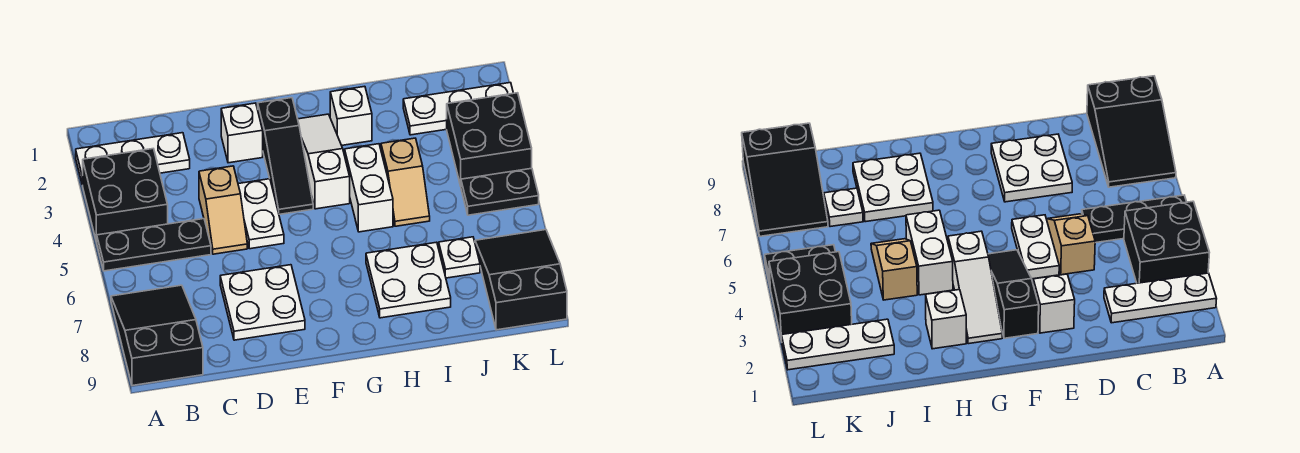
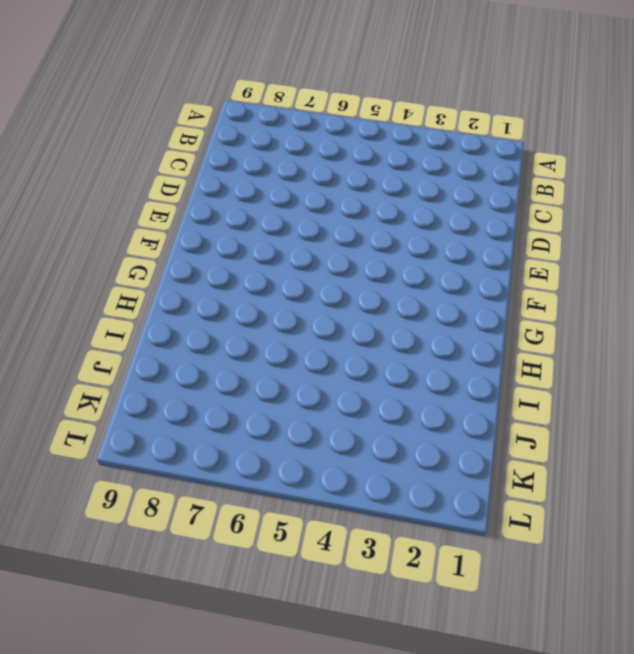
none -> white plate A2:C2 level 1
none -> black brick A3:B4 level 1
none -> black plate A5:C5 level 1

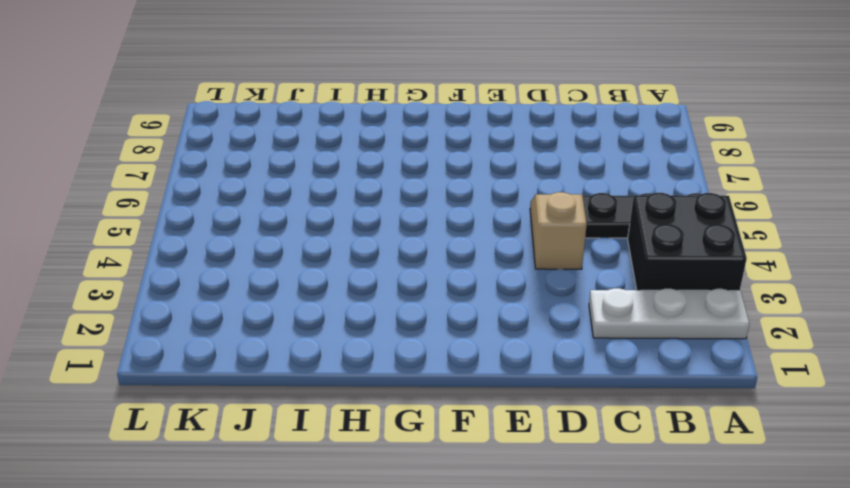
none -> black slope A7:B9 level 1 top 9
none -> white plate D7:E8 level 1
none -> white brick E2 level 1

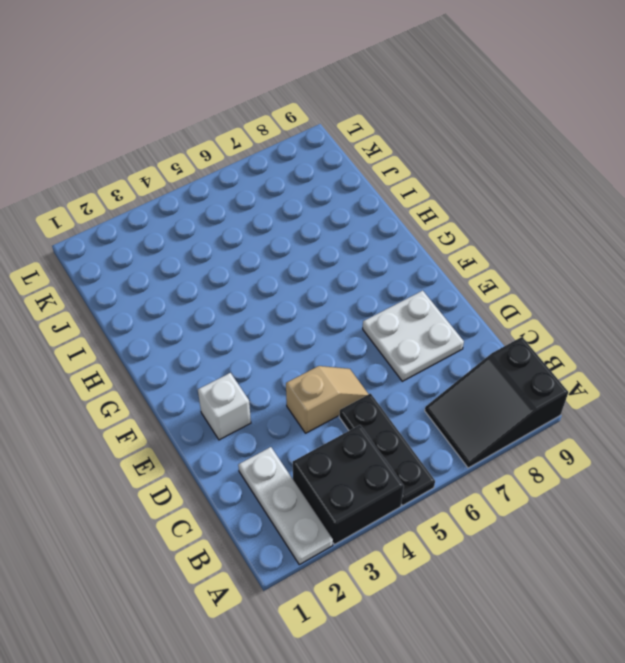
none -> white plate E4:E5 level 1
none -> black slope F2:F4 level 1 top 2
none -> white slope G2:G4 level 1 top 4

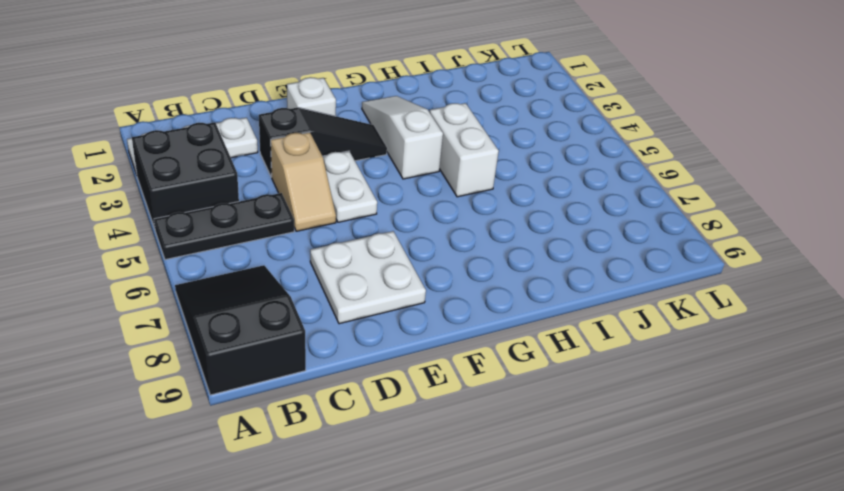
black slope D3:F3 level 1 top D -> black slope F2:F4 level 1 top 2
none -> white brick H2 level 1
none -> white plate H7:I8 level 1
none -> tan slope I4:I5 level 1 top 4

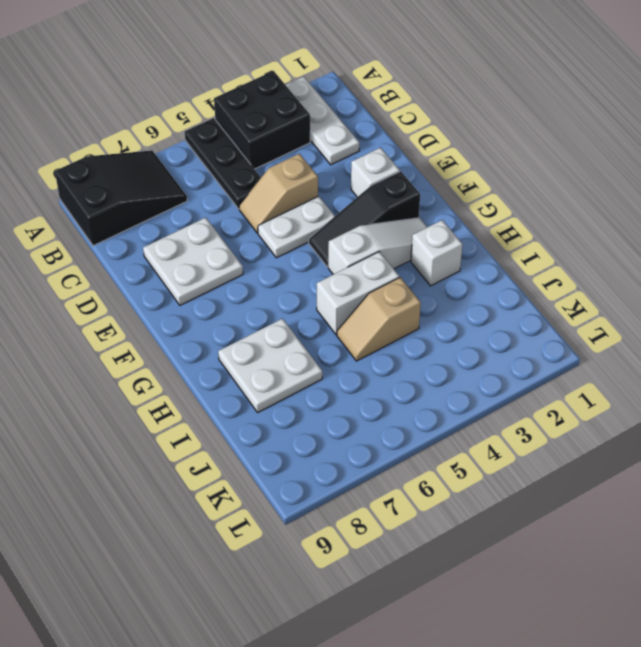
none -> white plate J2:L2 level 1
none -> white plate J7 level 1
none -> black brick K3:L4 level 1

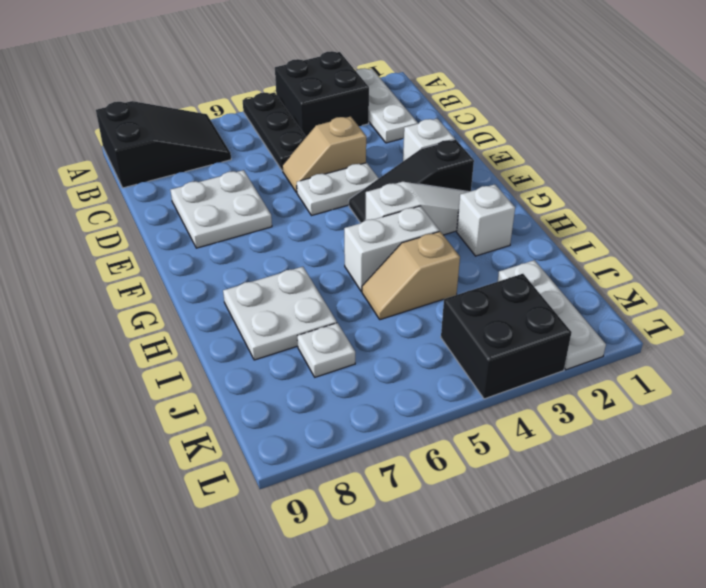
none -> black plate K5:L5 level 1
none -> black slope K7:L9 level 1 top 9

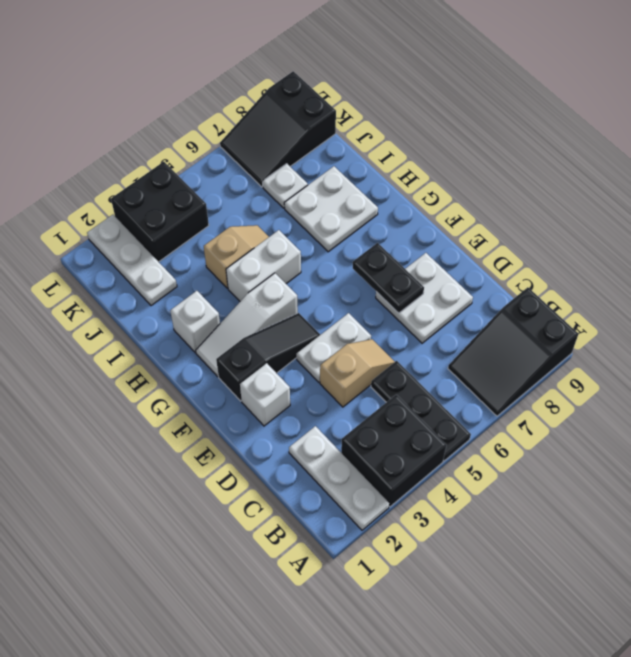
black plate E7:F7 level 2 -> black plate K5:L5 level 1

